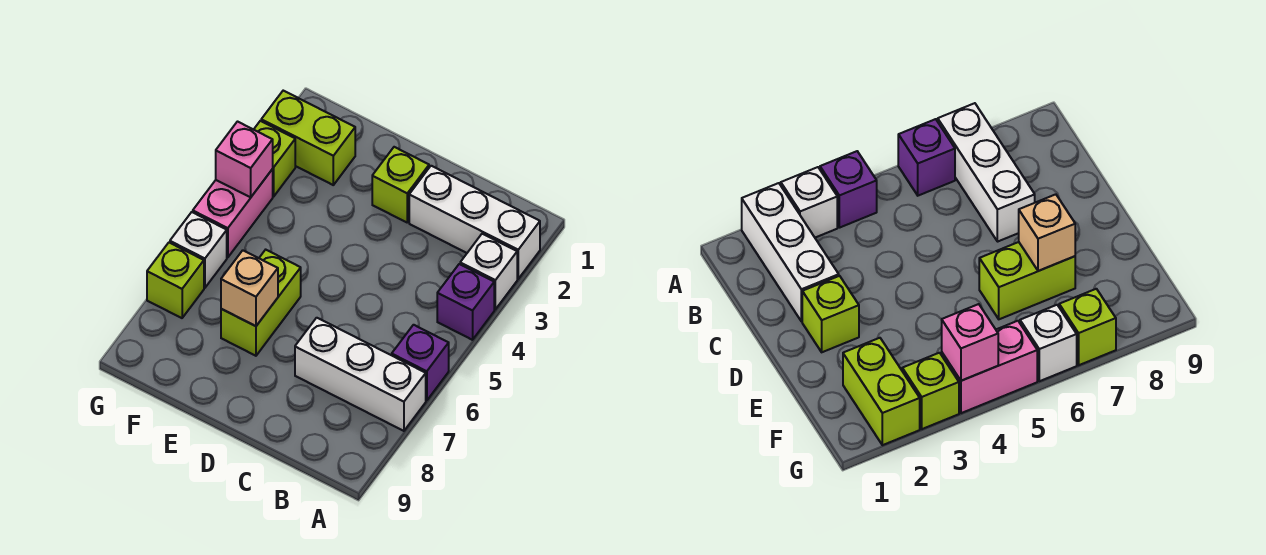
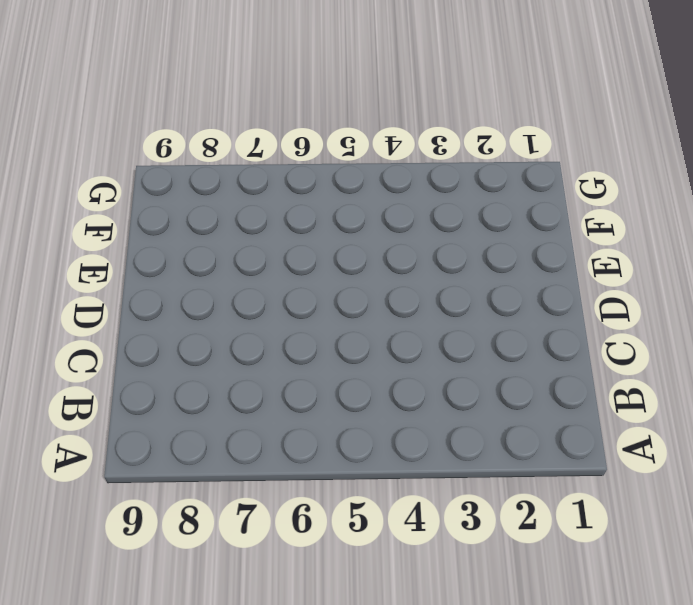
none -> white brick A2:C2 level 1
none -> white brick A3 level 1
none -> purple brick A4 level 1

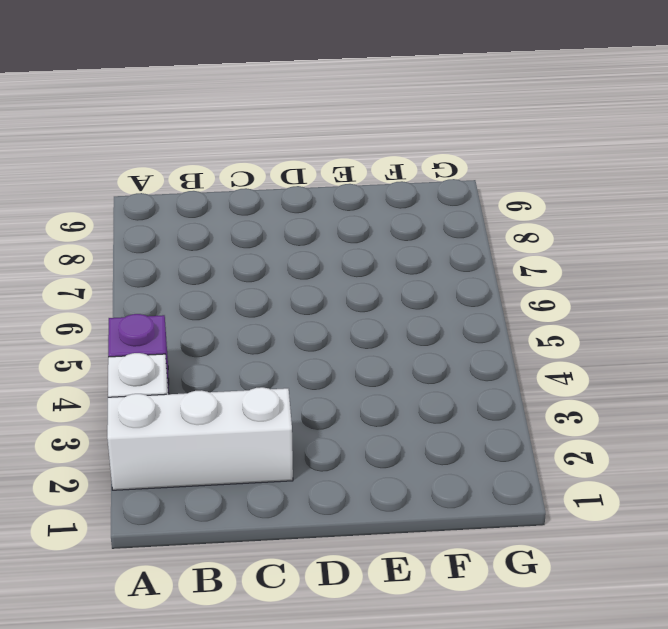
none -> purple brick A6 level 1
none -> white brick A7:C7 level 1
none -> lime brick D2 level 1

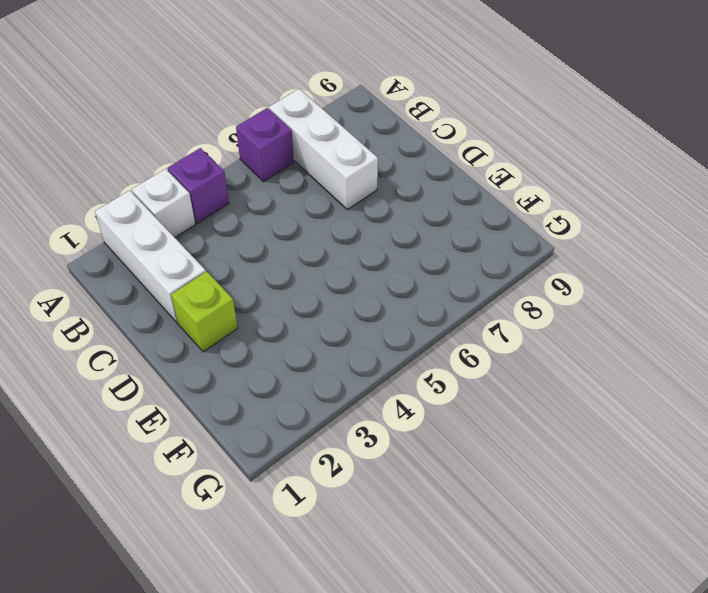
none -> lime brick E6:E7 level 1
none -> lime brick F2:G2 level 1
none -> lime brick G3 level 1

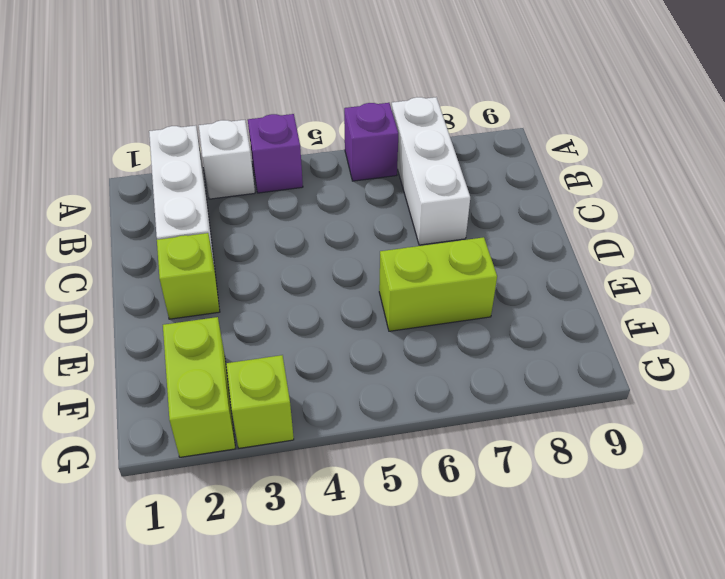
none -> pink brick G4:G5 level 1
none -> white brick G6 level 1
none -> lime brick G7 level 1

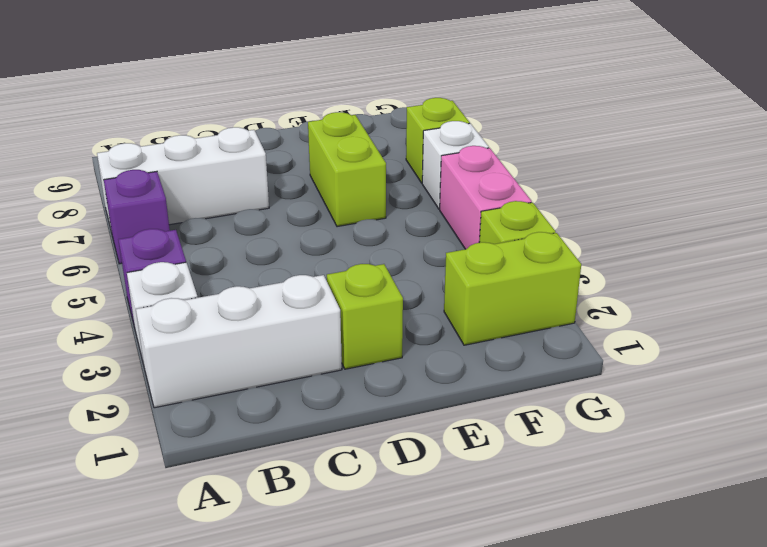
none -> tan brick E7 level 2
none -> pink brick G4 level 2

